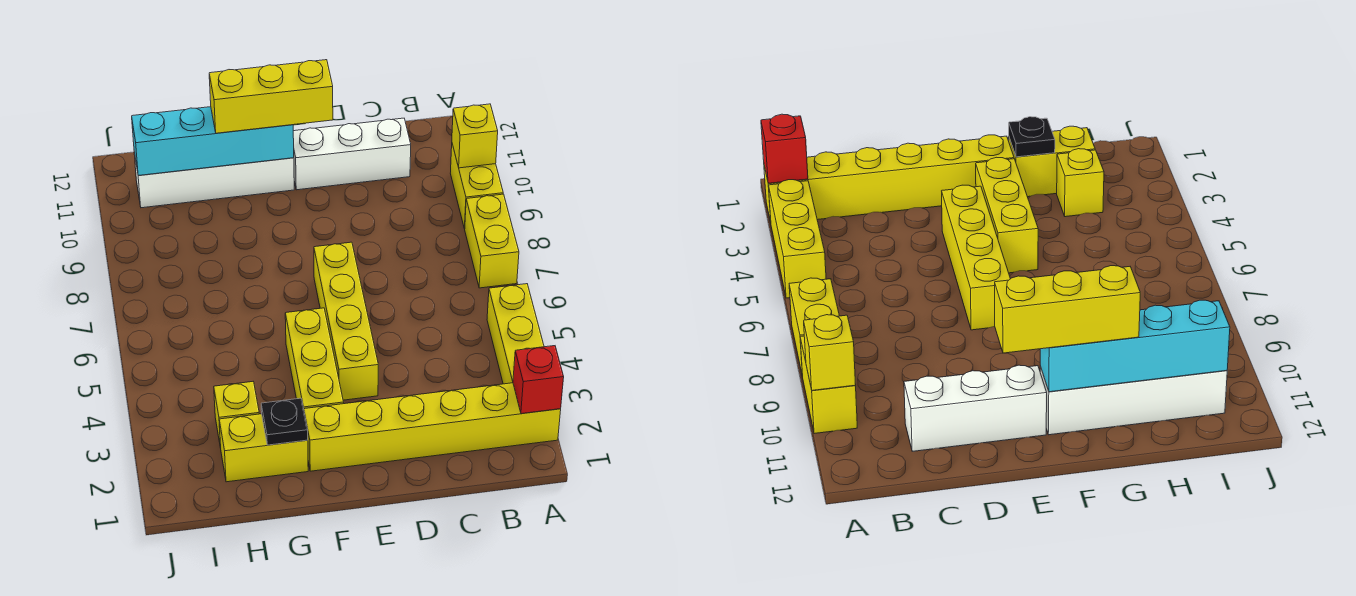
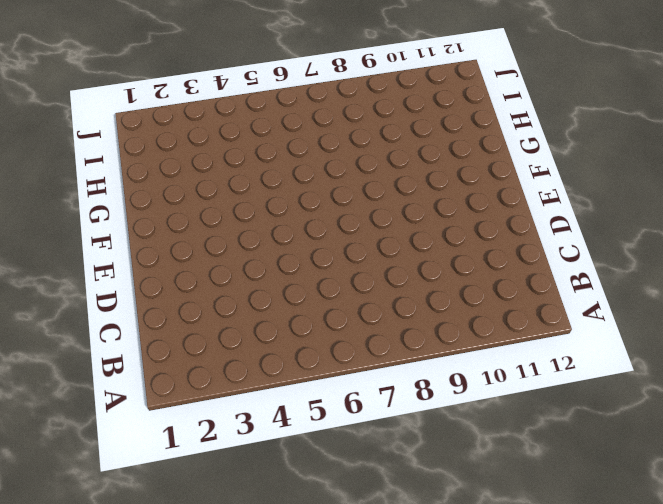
none -> yellow brick A2:F2 level 1
none -> yellow brick A3:A5 level 1
none -> yellow brick A7:A8 level 1

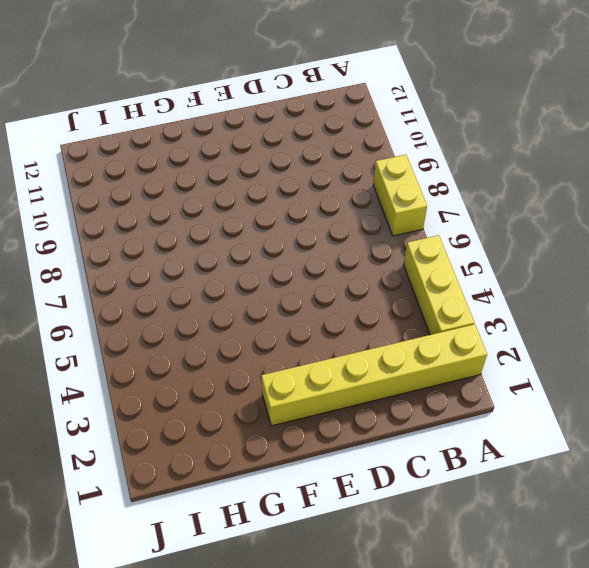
none -> yellow brick A9:A10 level 1
none -> white brick C11:E11 level 1
none -> yellow brick E4:E7 level 1

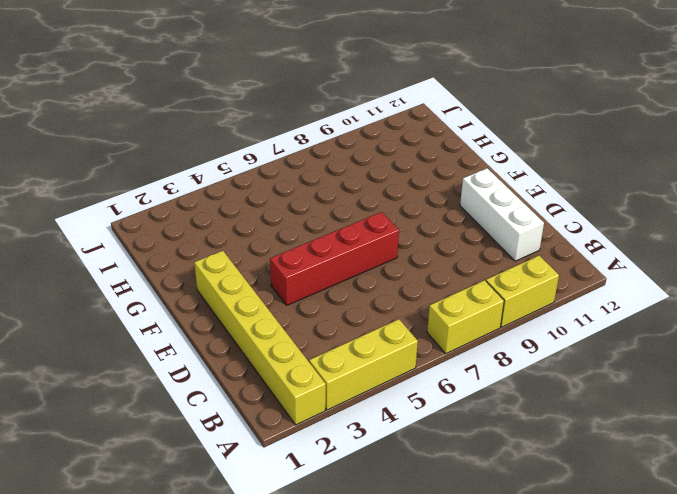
red brick E4:E7 level 1 -> yellow brick E4:E7 level 1
none -> yellow brick F3:F5 level 1
none -> white brick F11:I11 level 1
none -> yellow brick G2:H2 level 1

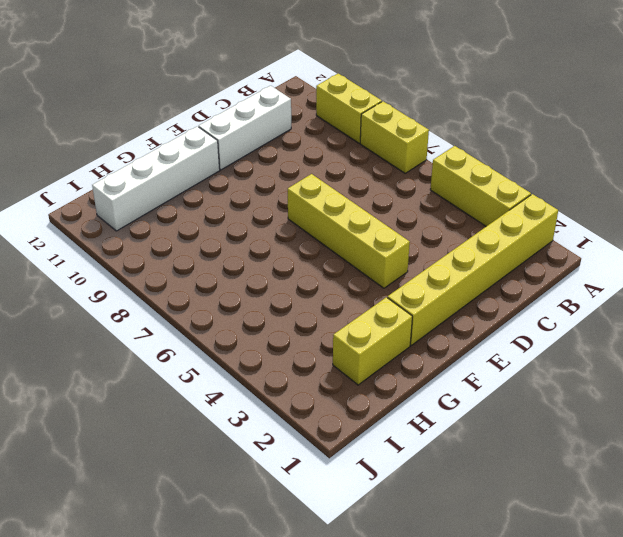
none -> yellow brick F3:F5 level 1
none -> yellow brick H3 level 1
none -> red brick A2 level 2

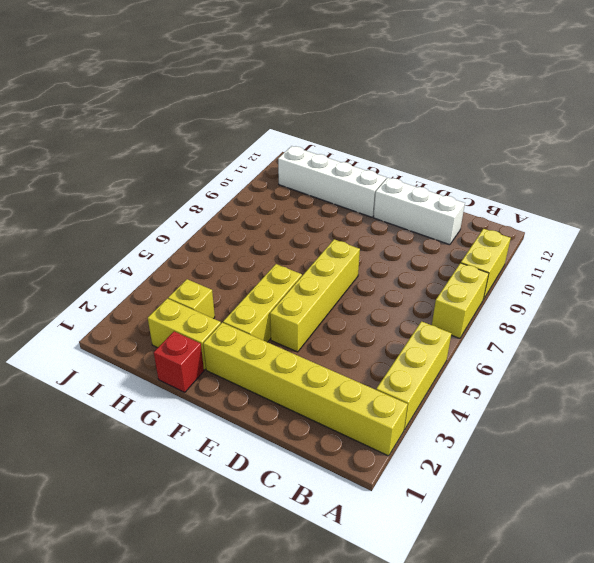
red brick G1 level 1 -> red brick A2 level 2
none -> yellow brick A10 level 2
none -> cyan brick F11:I11 level 2
none -> black plate G2 level 2

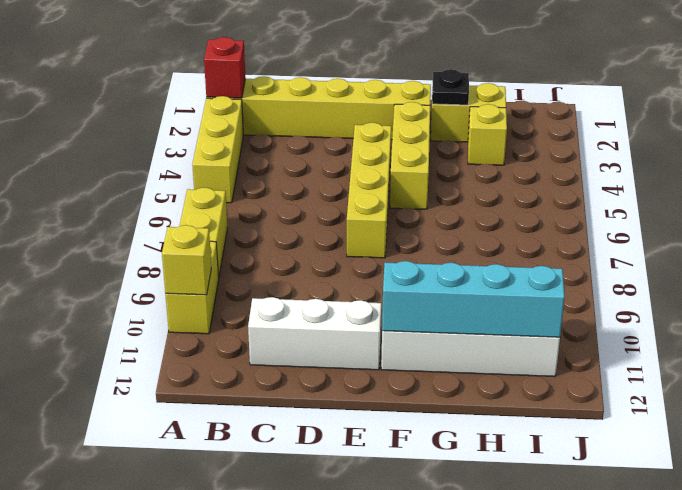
none -> yellow brick E11:G11 level 3

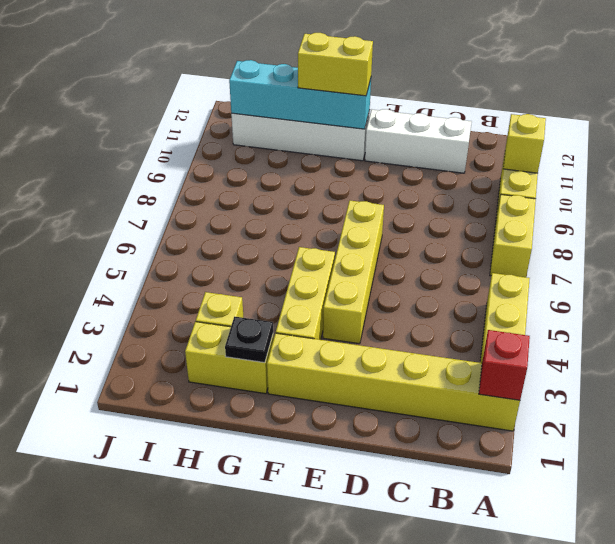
yellow brick F11:G11 level 3 -> yellow brick E11:G11 level 3

